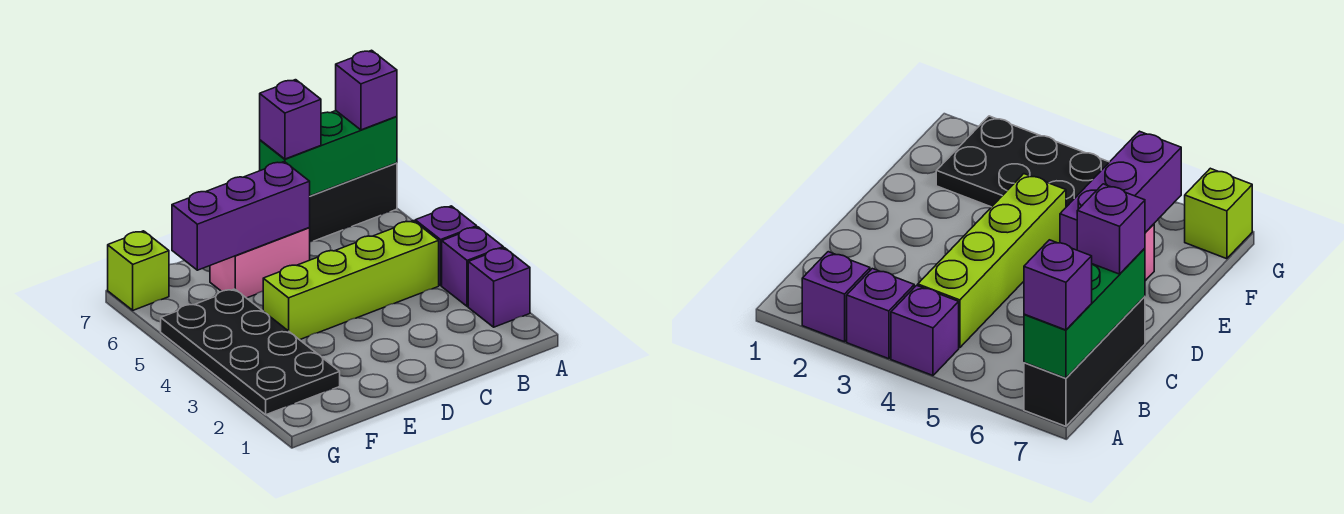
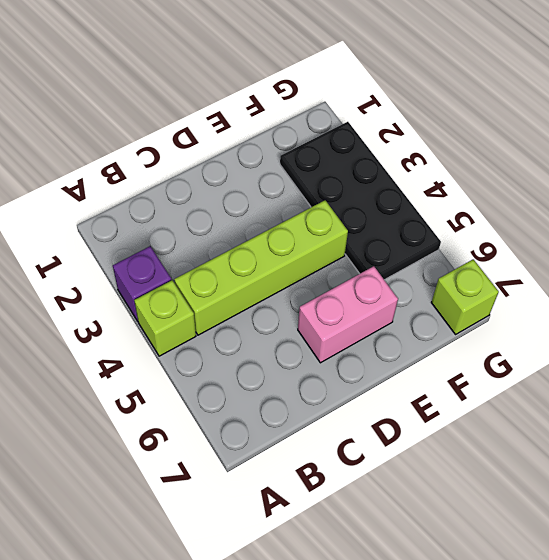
lime brick A4 level 1 -> purple brick A4 level 1
none -> purple brick A2 level 1
none -> black brick A7:C7 level 1
none -> green brick A7:C7 level 2

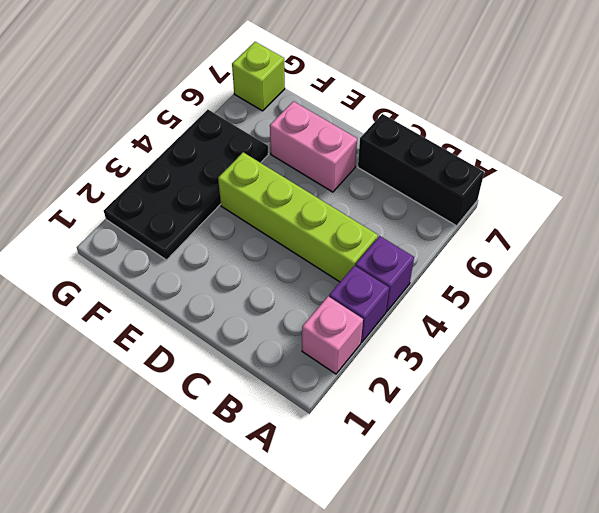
pink brick A2 level 1 -> purple brick A2 level 1
none -> green brick A7:C7 level 2
none -> purple brick D6:F6 level 2
none -> purple brick A7 level 3

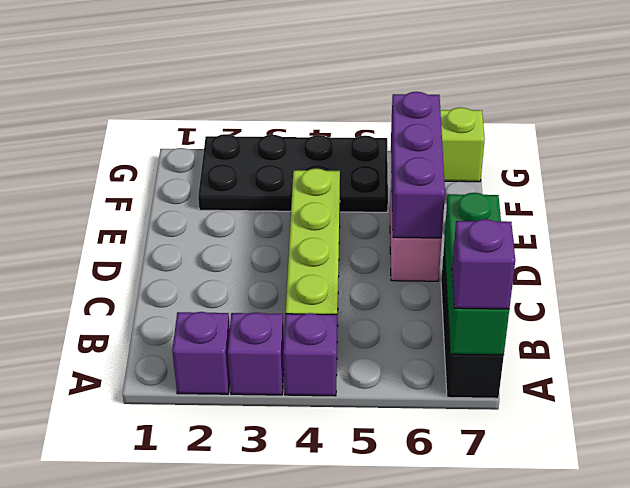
none -> purple brick C7 level 3

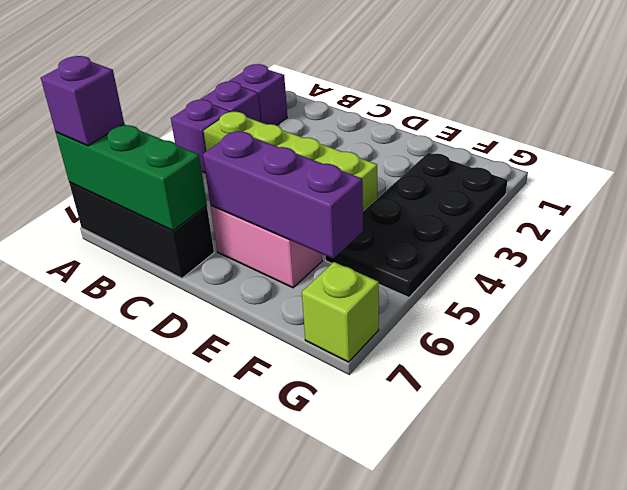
none -> purple brick C7 level 3

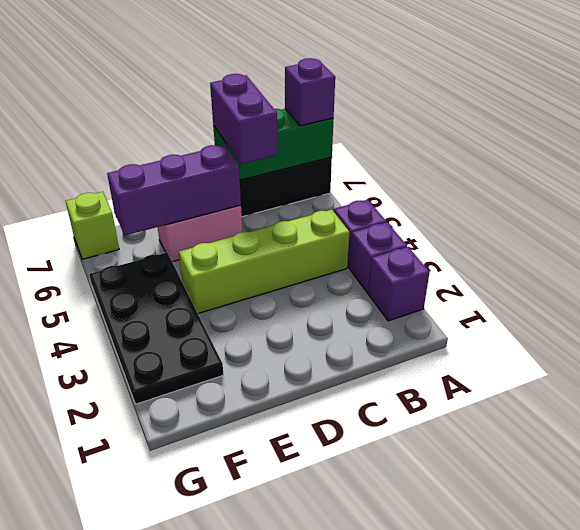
purple brick C6:C7 level 3 -> purple brick C7 level 3

